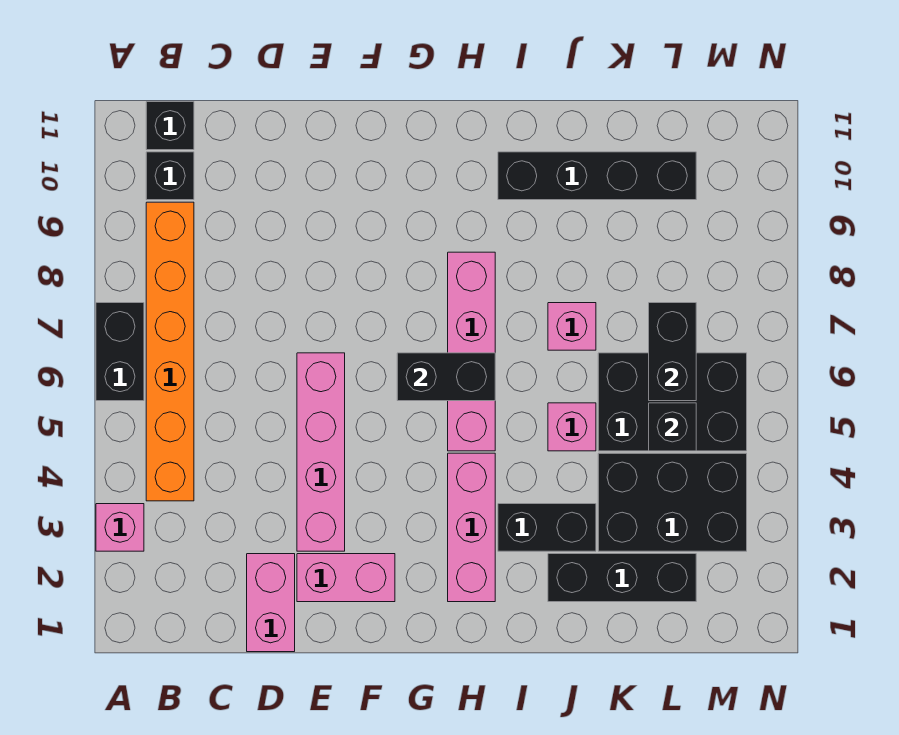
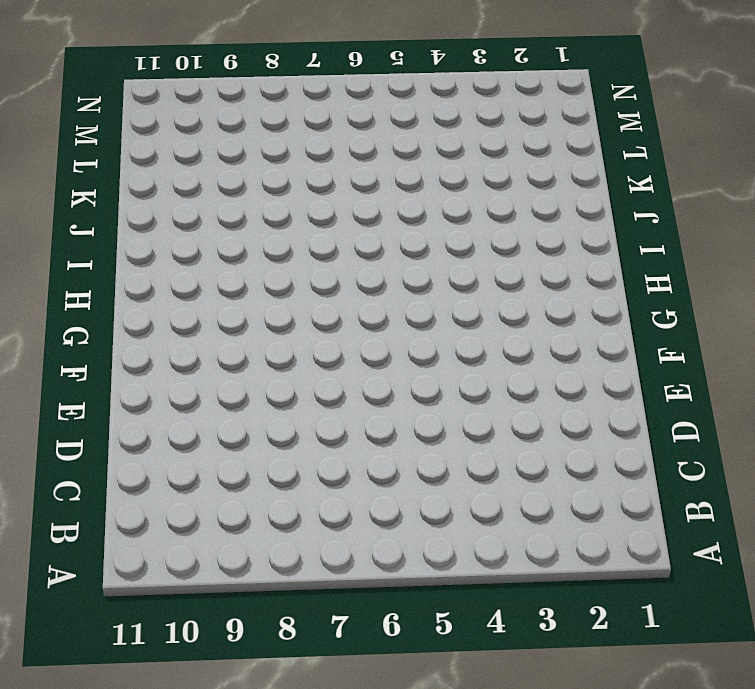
none -> pink brick A3 level 1
none -> black brick A6:A7 level 1
none -> orange brick B4:B9 level 1

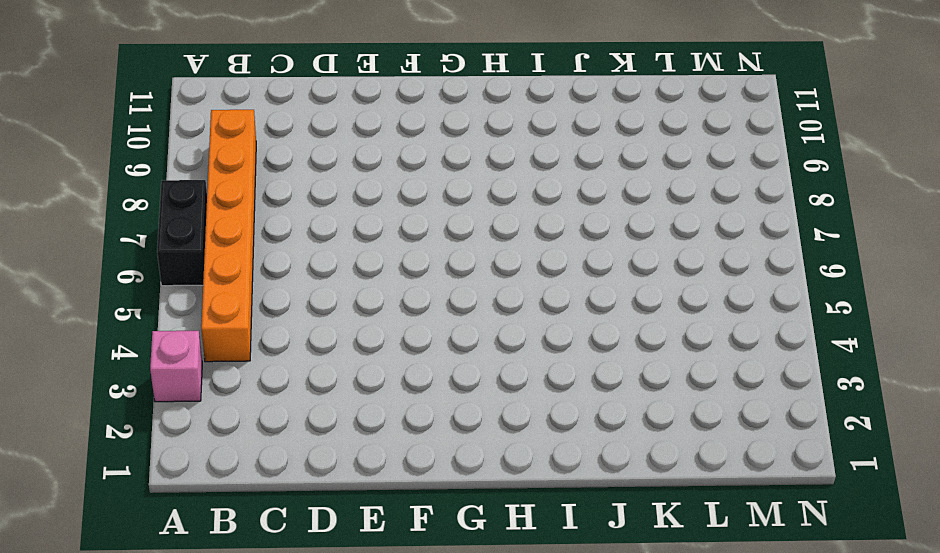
none -> black brick B10 level 1
none -> black brick B11 level 1
none -> pink brick D1:D2 level 1

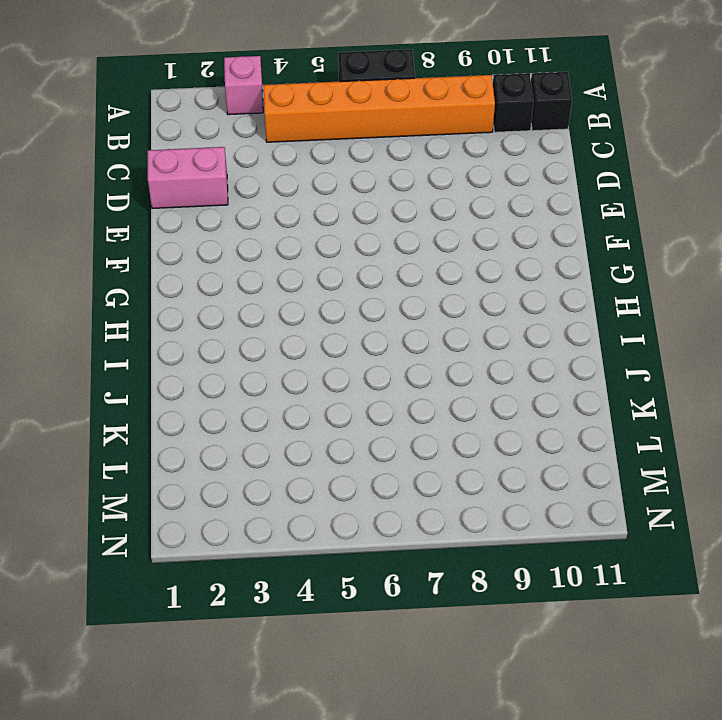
none -> pink brick E2:F2 level 1
none -> pink brick E3:E6 level 1
none -> pink brick H2:H4 level 1

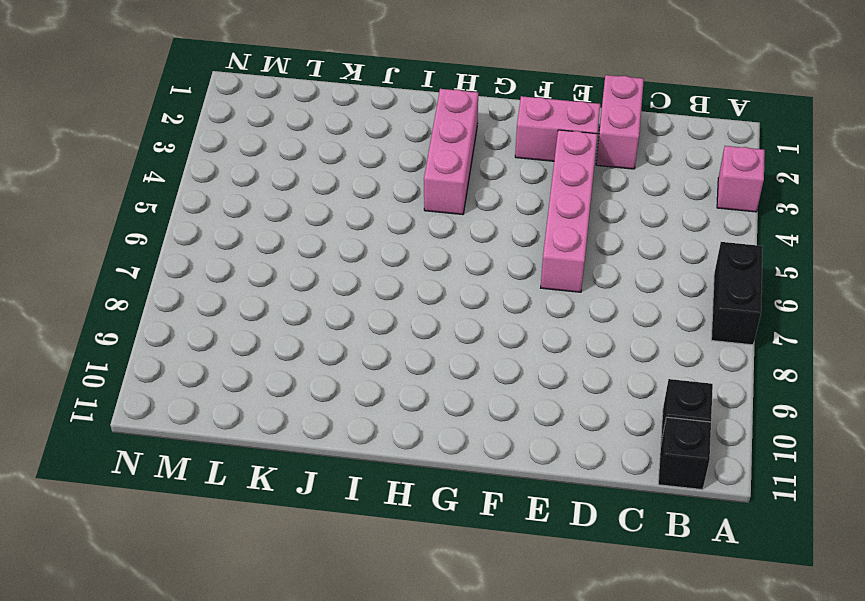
none -> orange brick B4:B9 level 1
none -> pink brick H5:H8 level 1
none -> black brick I3:J3 level 1

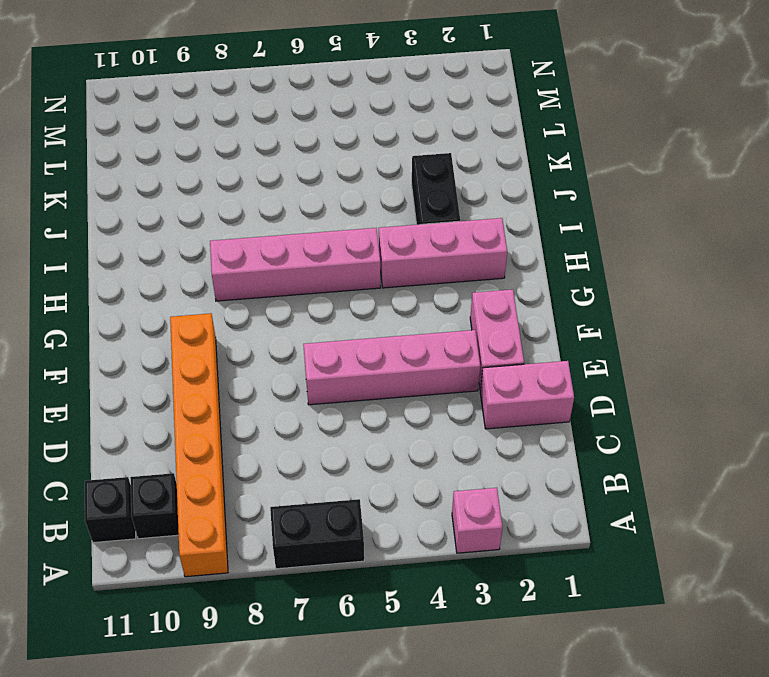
orange brick A9:F9 level 1 -> orange brick B4:B9 level 1
none -> black brick I10:L10 level 1
none -> black brick J2:L2 level 1
none -> pink brick J5 level 1

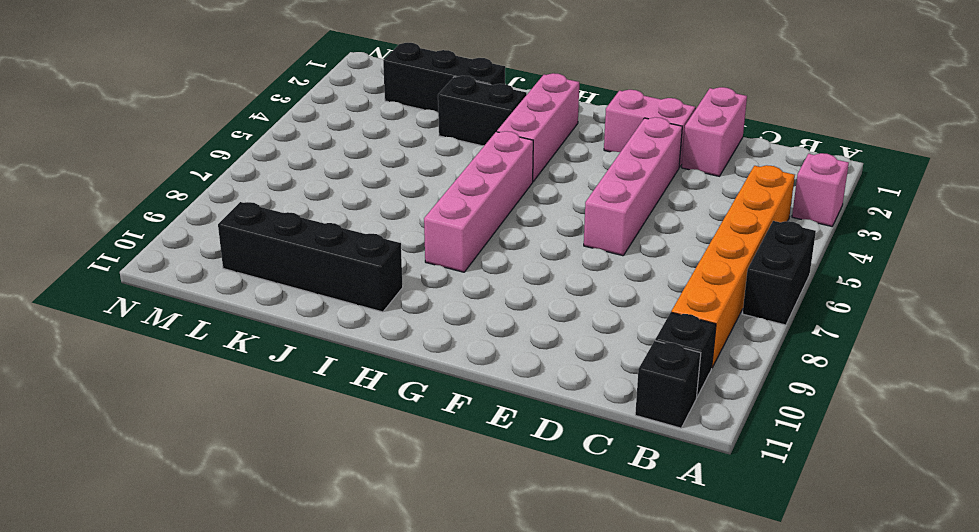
none -> pink brick J5 level 1
none -> pink brick J7 level 1
none -> black brick K3:M4 level 1

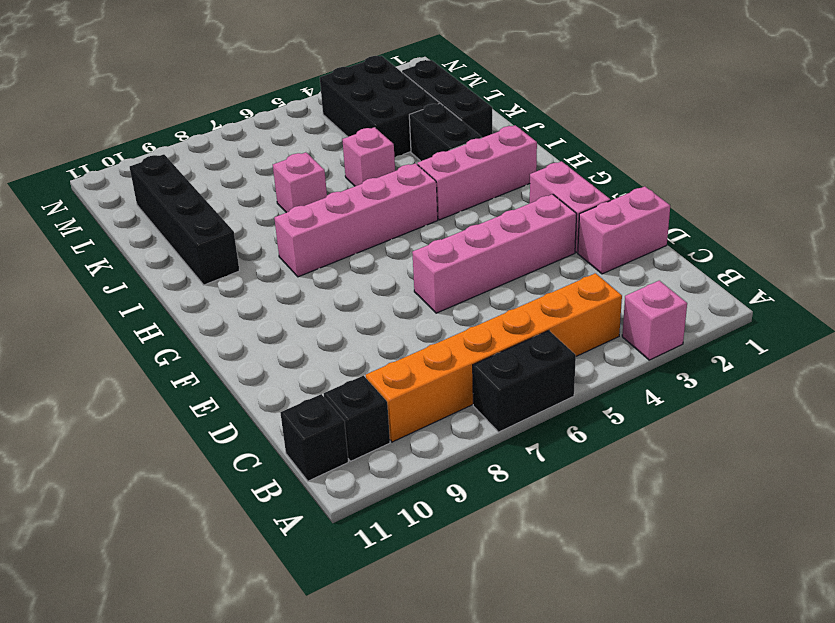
none -> black brick K5:M6 level 1
none -> black brick G6:H6 level 2
none -> black brick L5 level 2

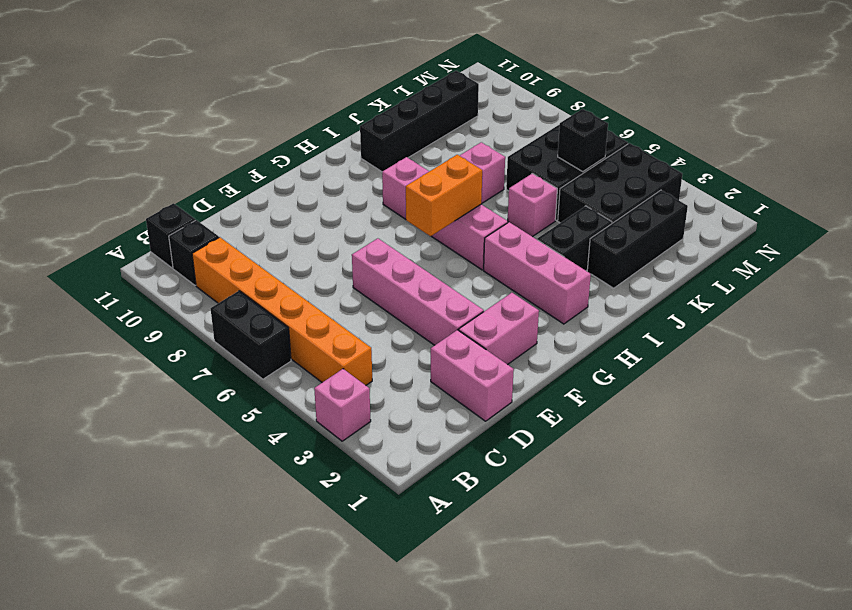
orange brick G6:H6 level 2 -> black brick G6:H6 level 2
none -> black brick L6:L7 level 2

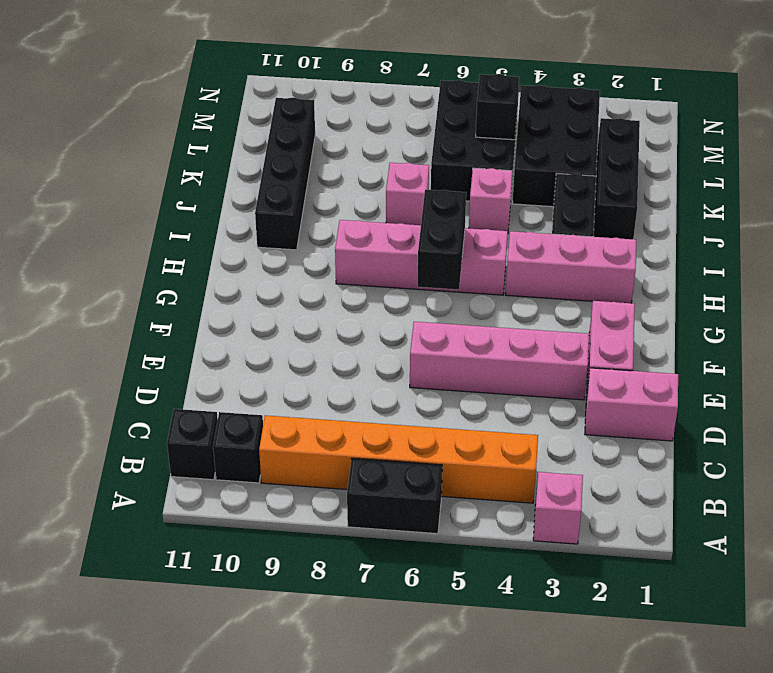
none -> black brick L6:L7 level 2

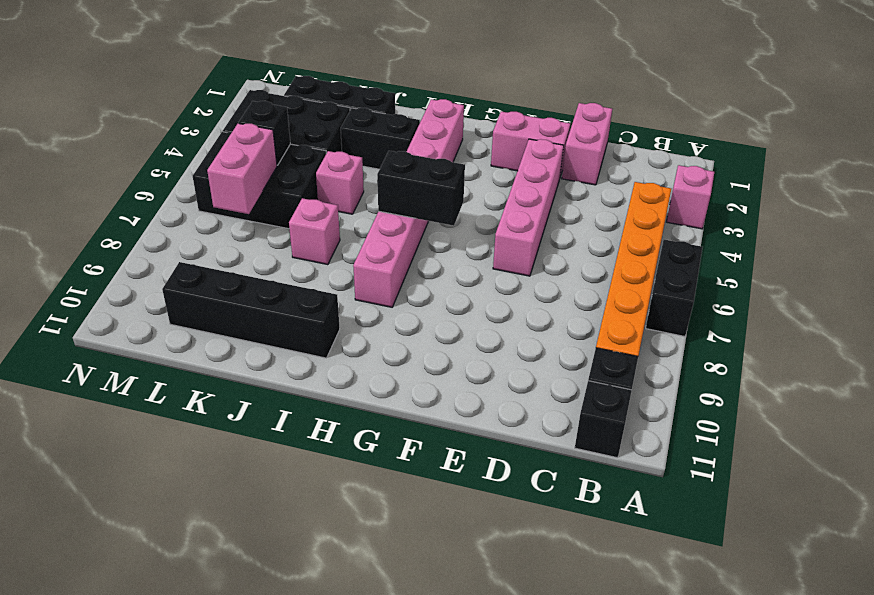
pink brick L6:L7 level 2 -> black brick L6:L7 level 2

